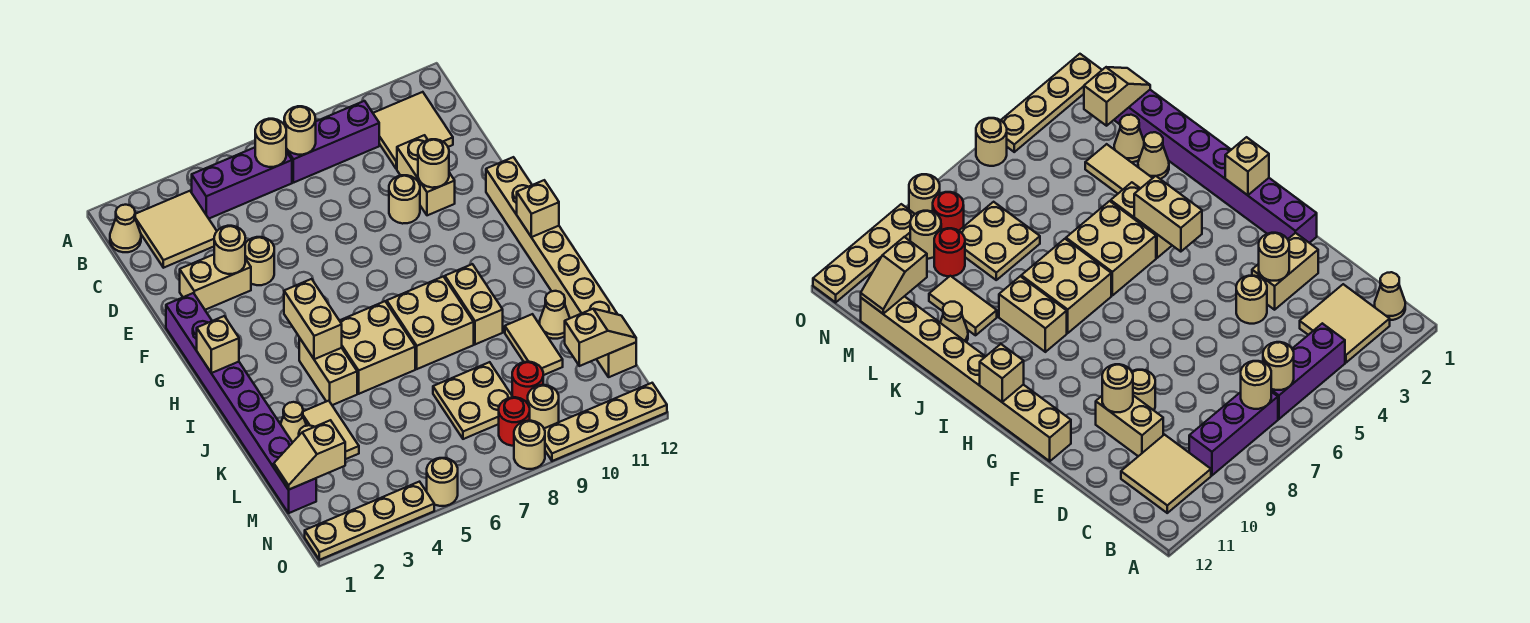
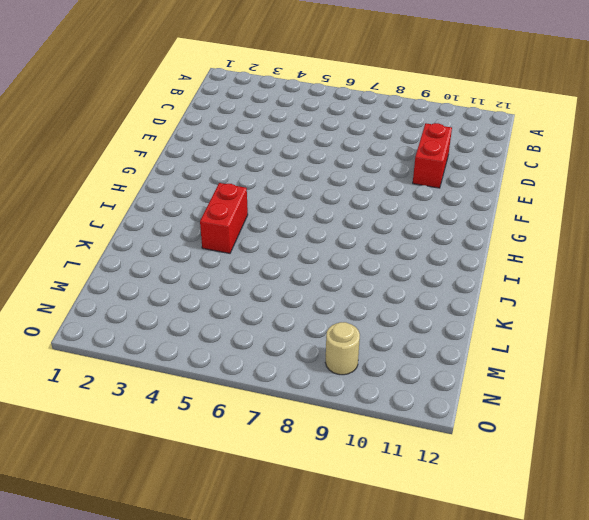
red brick D10:E10 level 1 -> tan brick D10:E10 level 1
red brick I4:J4 level 1 -> tan brick I4:J4 level 1
none -> tan cone B1 level 1
none -> tan tile B2:C3 level 1
none -> purple brick B4:B6 level 1
none -> purple brick B7:B9 level 1

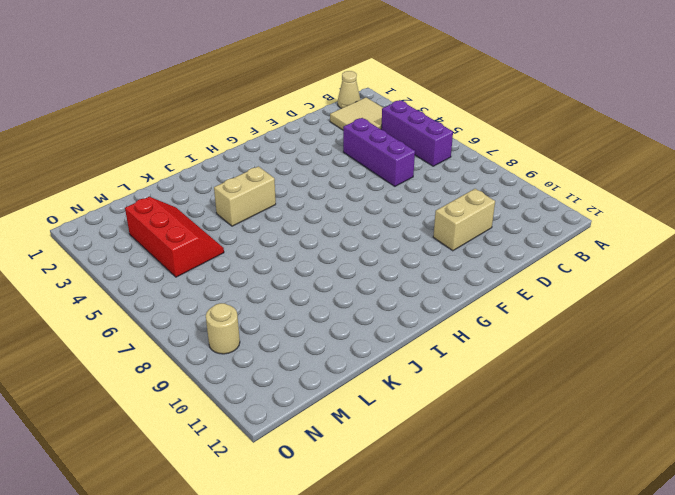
purple brick D4:D6 level 1 -> purple brick B7:B9 level 1
red slope L3:M5 level 1 top M -> tan tile K3:L3 level 1
none -> tan tile B10:C11 level 1
none -> tan brick E2:E3 level 1
none -> tan round brick E4 level 1
none -> tan round brick E9 level 1

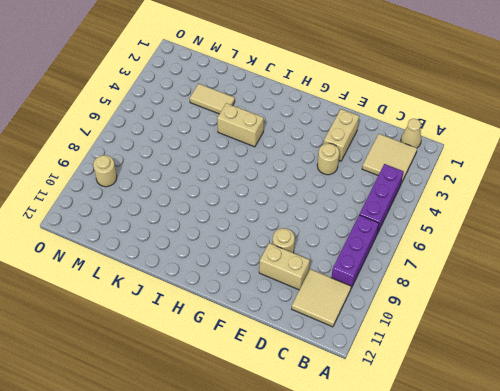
none -> purple brick F1:M1 level 1
none -> tan brick F12:M12 level 1
none -> tan brick I5:J6 level 1
none -> tan brick I7:J8 level 1

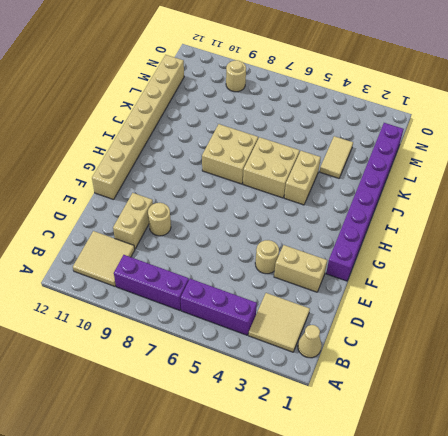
none -> tan brick I9:J9 level 1
none -> tan cone K2 level 1
none -> tan tile K10:L10 level 1
none -> tan cone K11 level 1

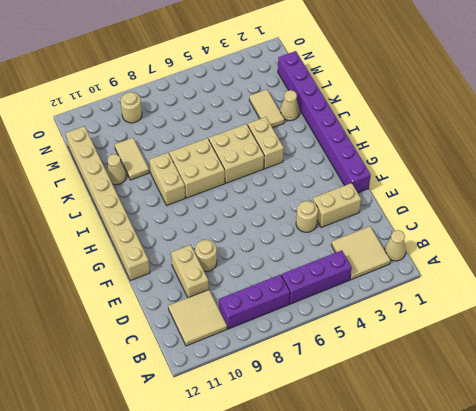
none -> tan cone L2 level 1
none -> tan plate L7:M8 level 1
none -> red round brick M9 level 1
none -> red round brick N8 level 1

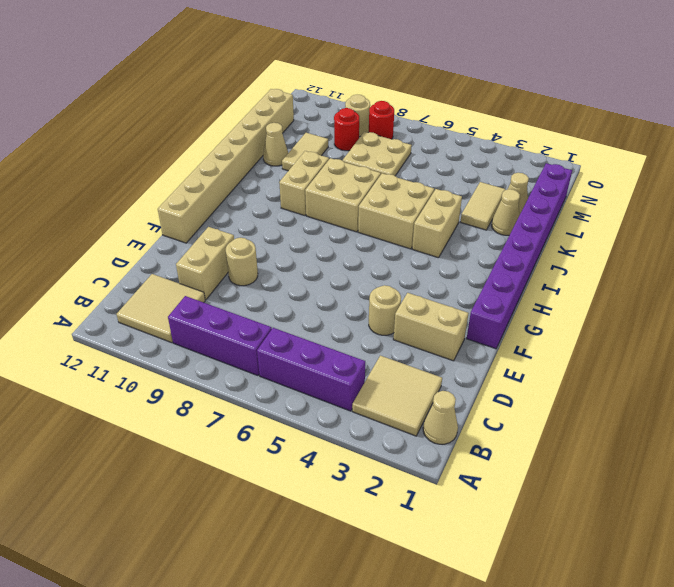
none -> tan plate O1:O4 level 1
none -> tan round brick O5 level 1
none -> tan round brick O8 level 1
none -> tan plate O9:O12 level 1

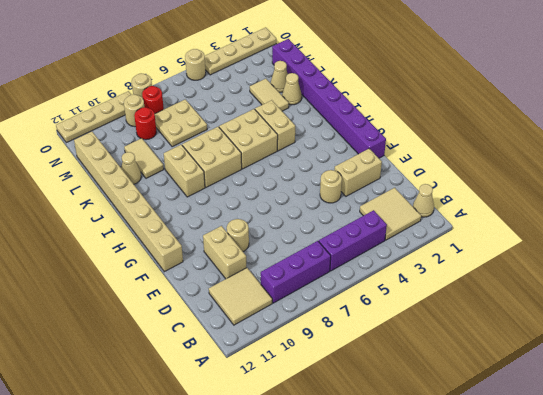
none -> tan round brick B6 level 2
none -> tan round brick B7 level 2
none -> tan round brick E3 level 2
none -> tan round brick E10 level 2

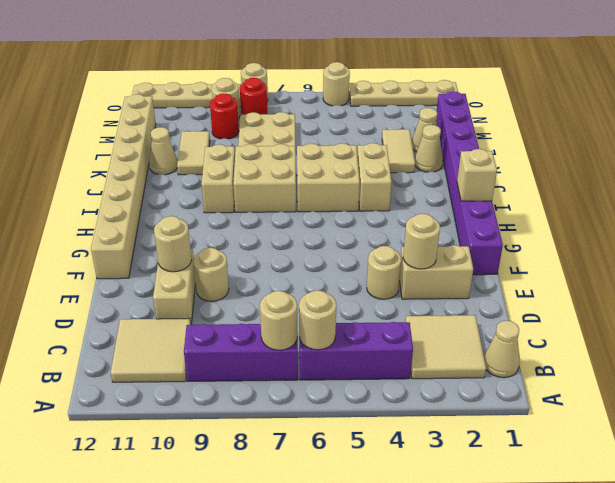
none -> tan brick H4:I4 level 2
none -> tan brick H12 level 2
none -> tan slope M1:M2 level 2 top 2
none -> tan slope M11:M12 level 2 top 11

